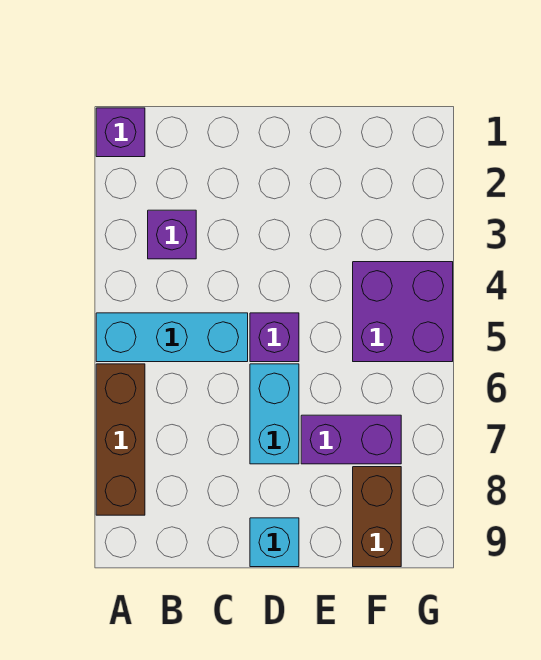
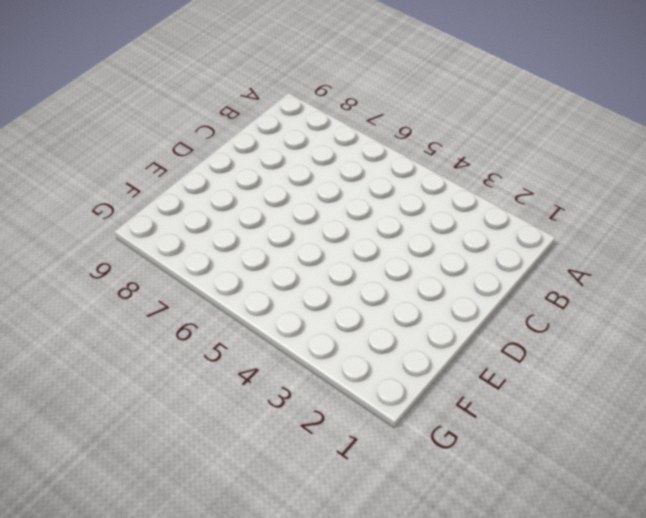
none -> purple brick A1 level 1
none -> cyan brick A5:C5 level 1

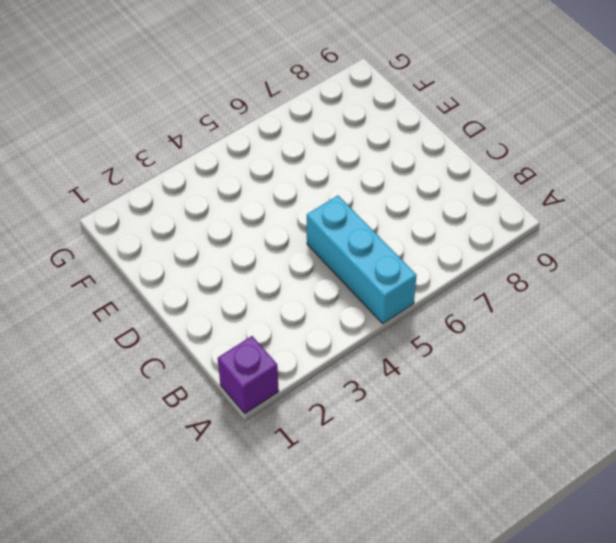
none -> brown brick A6:A8 level 1
none -> purple brick B3 level 1

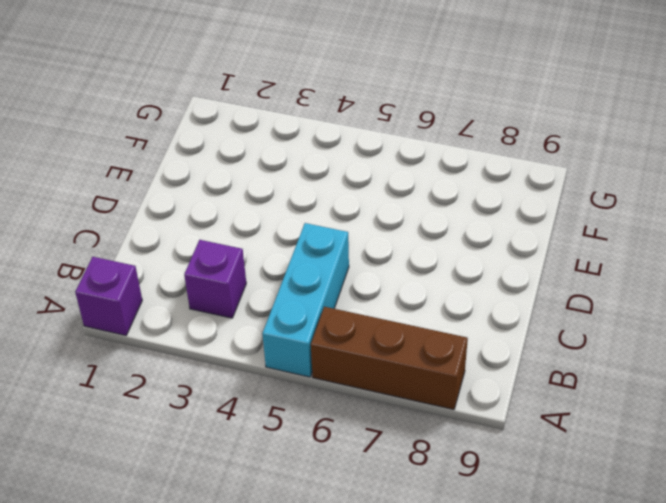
none -> purple brick D5 level 1
none -> cyan brick D6:D7 level 1

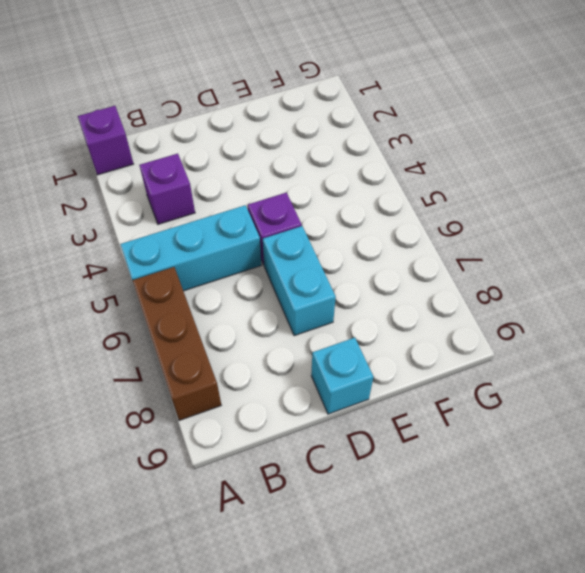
none -> purple brick E7:F7 level 1
none -> purple brick F4:G5 level 1

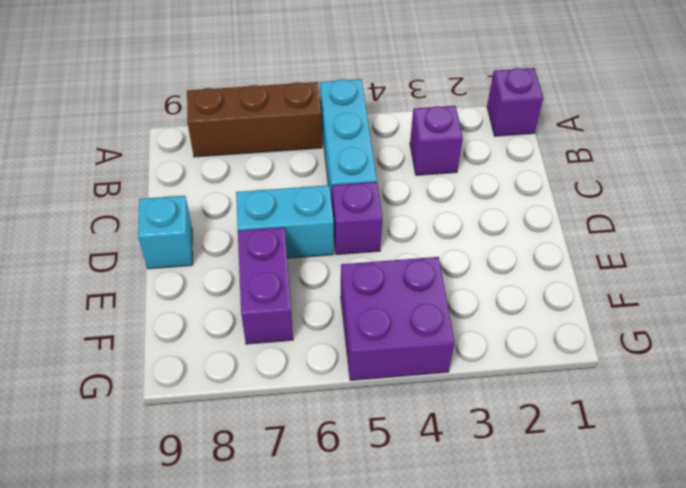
none -> brown brick F8:F9 level 1

